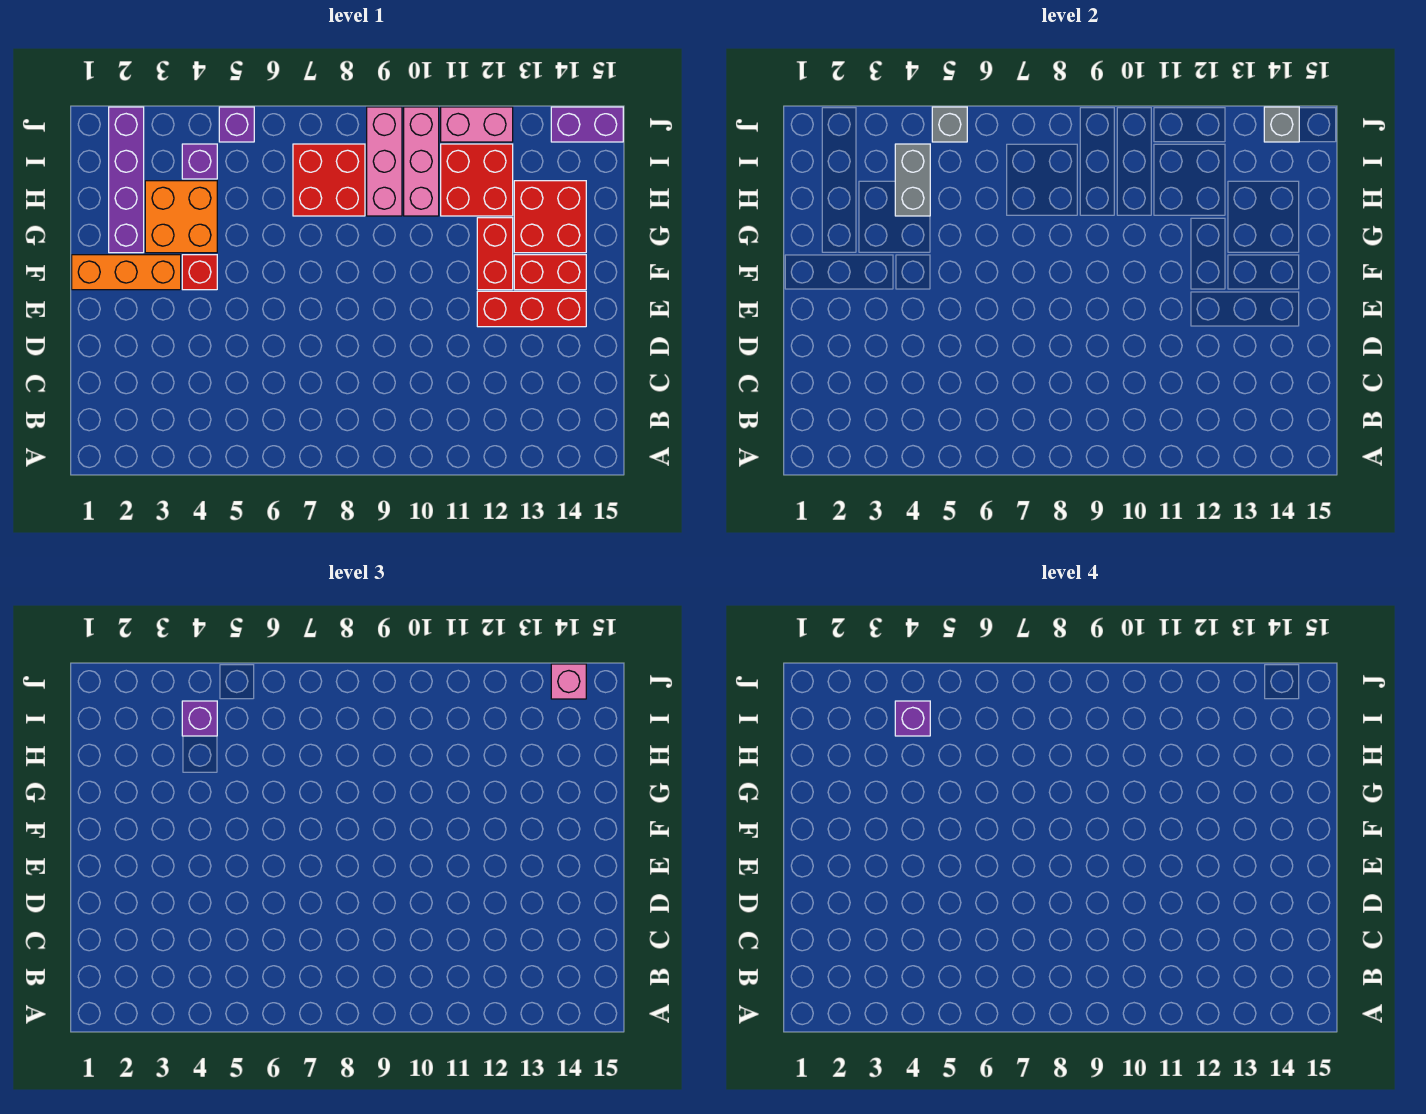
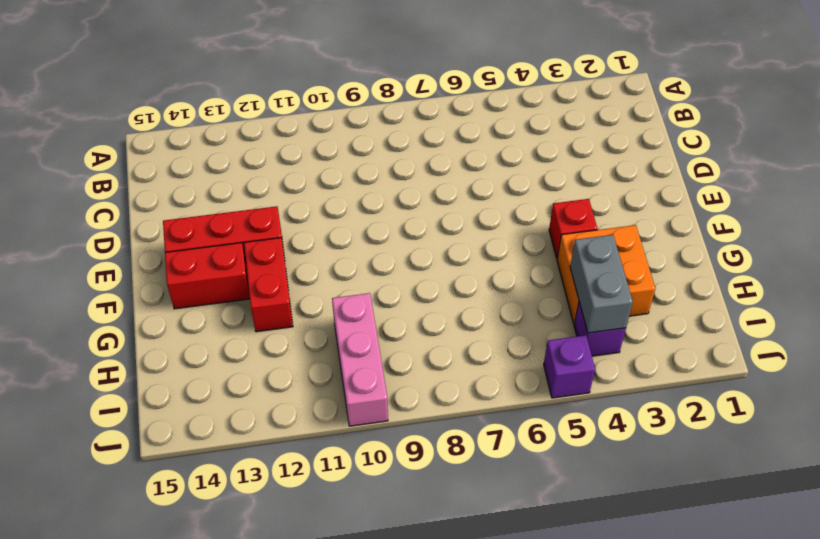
none -> orange brick F1:F3 level 1
none -> purple brick G2:J2 level 1
none -> red brick G13:H14 level 1

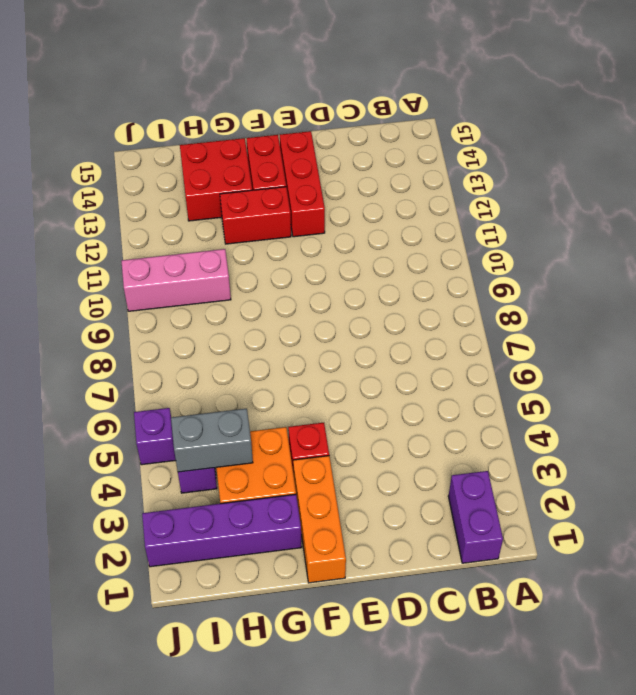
purple brick B1:B2 level 1 -> purple brick J14:J15 level 1
none -> red brick H7:I8 level 1
none -> pink brick H9:J9 level 1
none -> red brick H11:I12 level 1

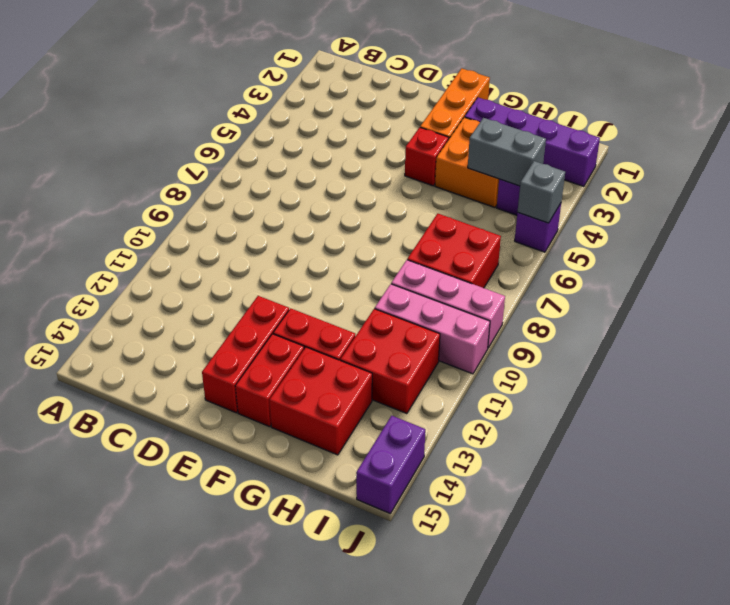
none -> pink brick J11:J12 level 1
none -> grey brick J14 level 2
none -> purple brick I4 level 3

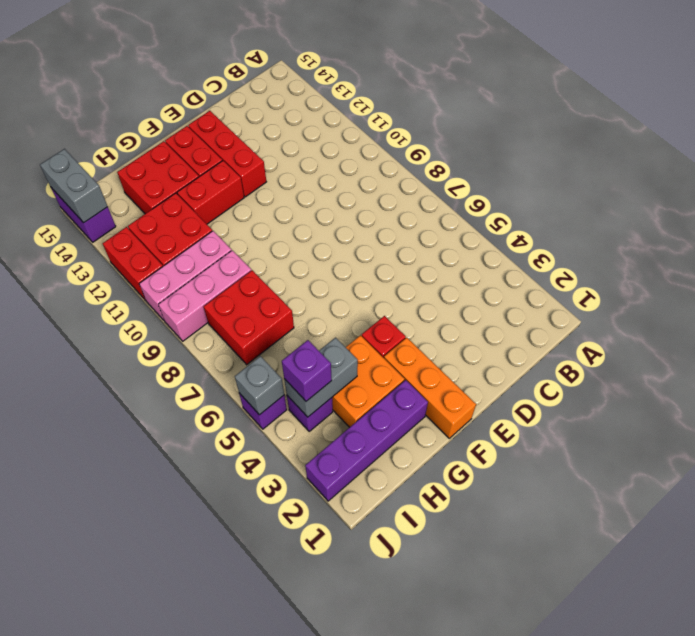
red brick J11:J12 level 1 -> pink brick J11:J12 level 1
grey brick J14:J15 level 2 -> grey brick J14 level 2
none -> pink brick J14 level 3
none -> purple brick I4 level 4

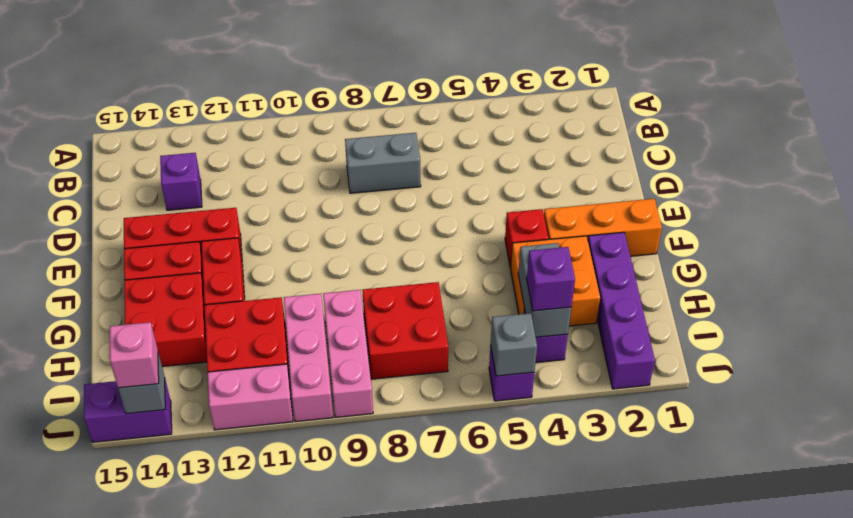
grey brick C7:C8 level 1 -> none
purple brick C13 level 1 -> purple brick I4 level 4

